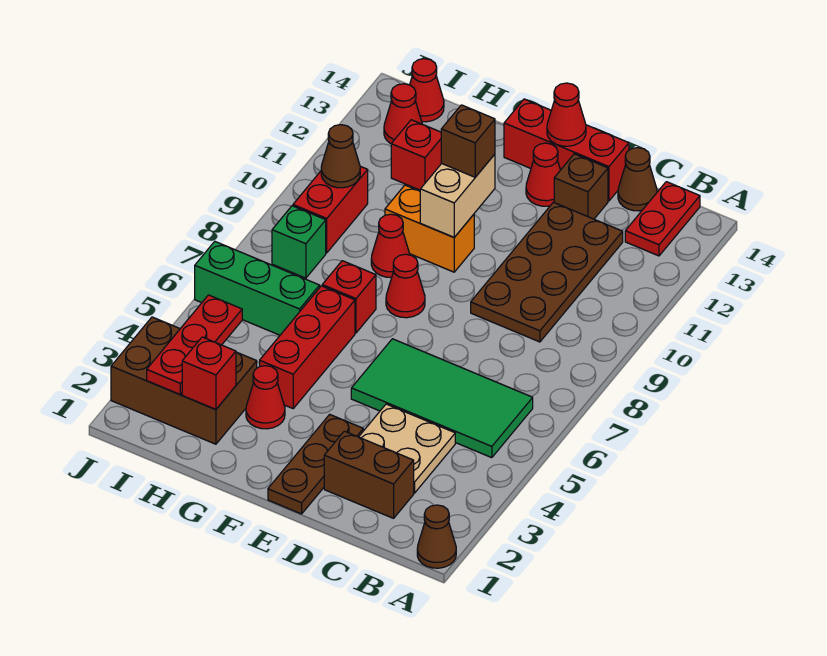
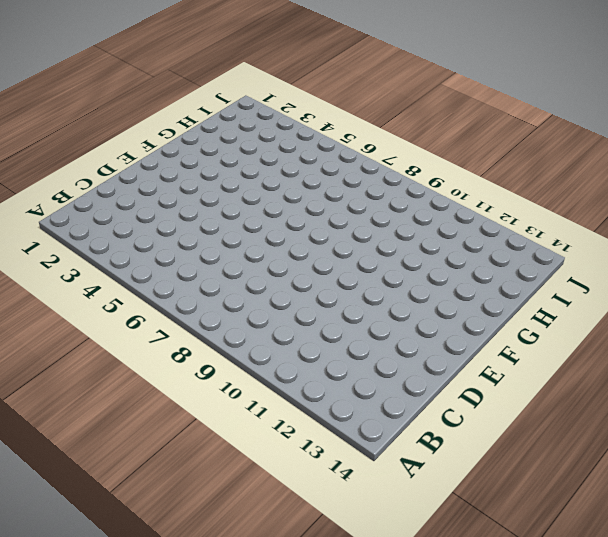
none -> brown cone A1 level 1
none -> green tile B5:E6 level 1
none -> red plate B13:B14 level 1
none -> brown brick C2:D2 level 1

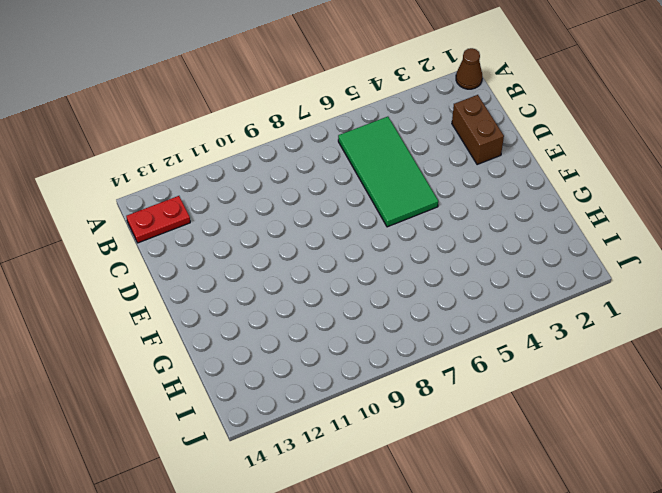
none -> tan plate C3:D4 level 1
none -> brown plate C9:D12 level 1
none -> brown cone C14 level 1
none -> brown brick D13 level 1

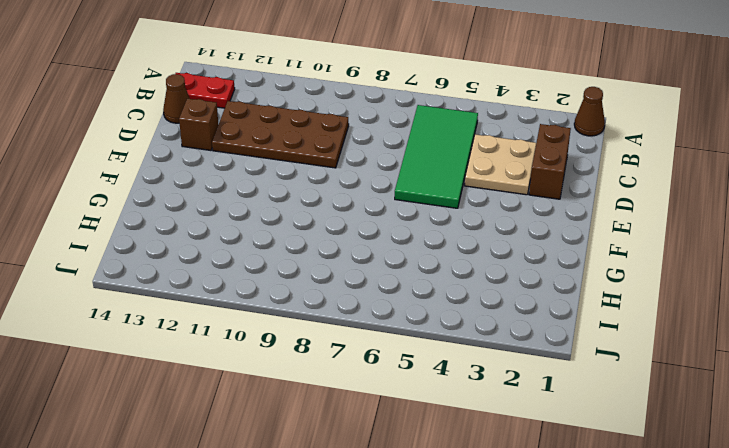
none -> red brick D14:F14 level 1
none -> brown plate E1:E3 level 1
none -> red cone E13 level 1
none -> red cone F8 level 1

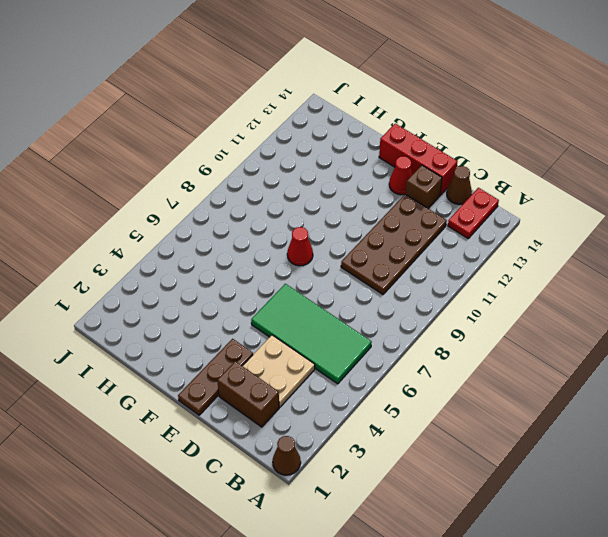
none -> orange brick F10:G10 level 1
none -> red cone G3 level 1
none -> red brick G4:G6 level 1
none -> red brick G7 level 1

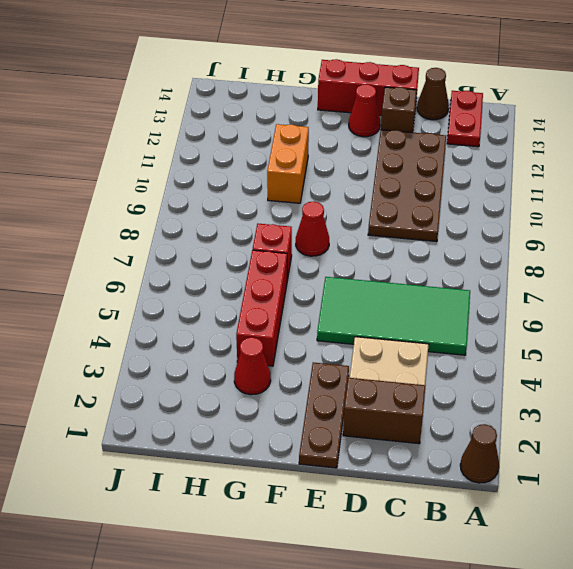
orange brick G10:G11 level 1 -> orange brick F10:G10 level 1
none -> red cone G9 level 1
none -> brown brick H2:J3 level 1
none -> green brick H6:J6 level 1
none -> red brick H12 level 1

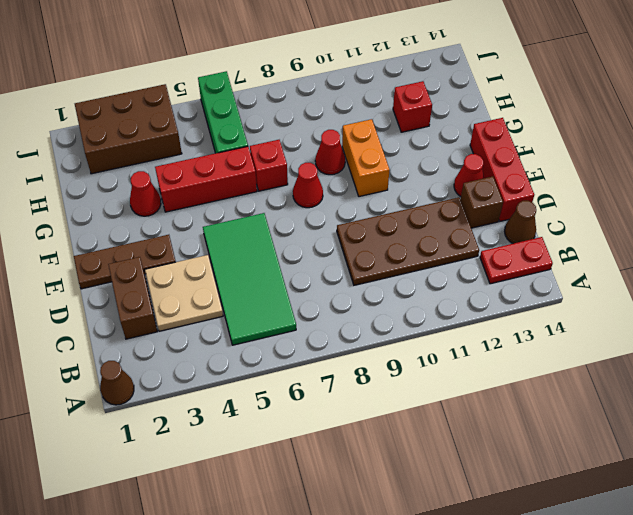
brown brick I2:J4 level 1 -> brown brick H2:J3 level 1
none -> green brick I8 level 1
none -> red brick I9:I10 level 1
none -> red cone I13 level 1
none -> red cone I14 level 1

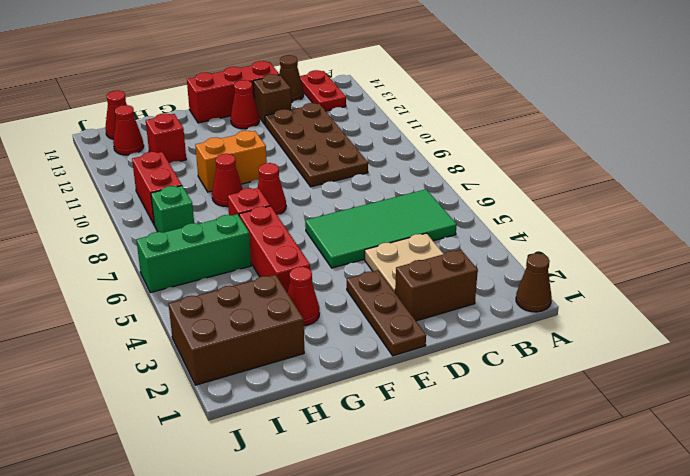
none -> red cone E14 level 2
none -> tan brick F10:F11 level 2
none -> red brick H2 level 2
none -> red plate I2:I4 level 2

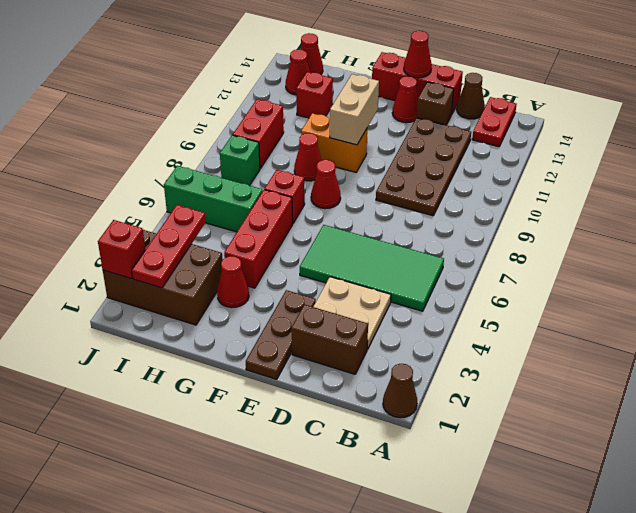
red brick J2 level 2 -> red brick H2 level 2
none -> brown cone I10 level 2
none -> brown brick F11 level 3

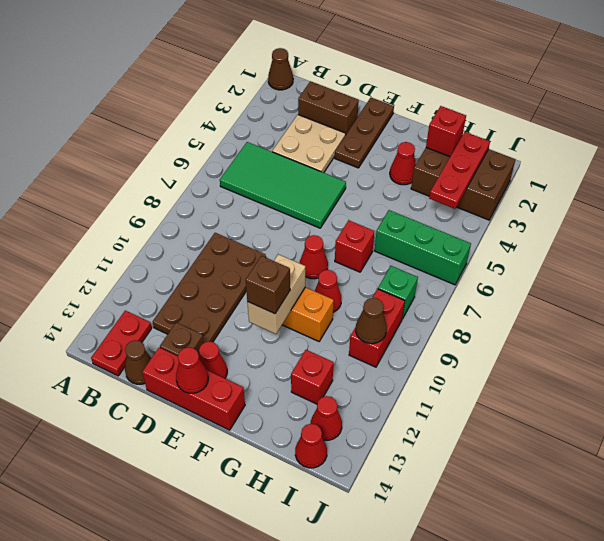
none -> red brick G4:G6 level 1

